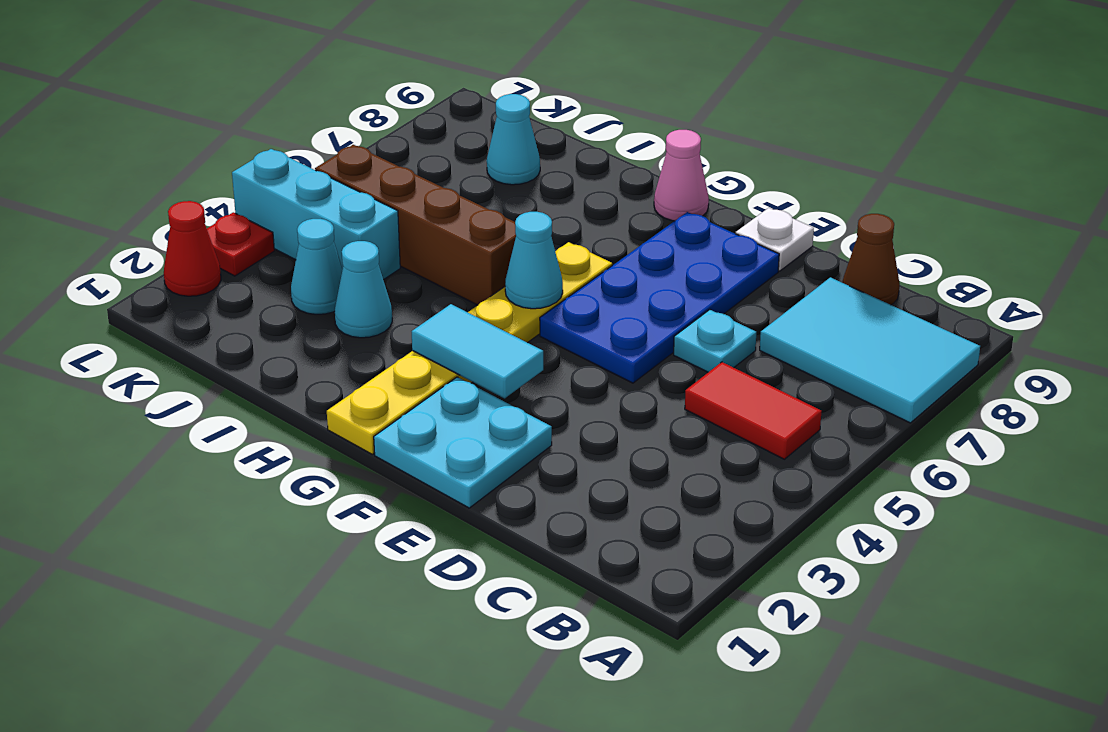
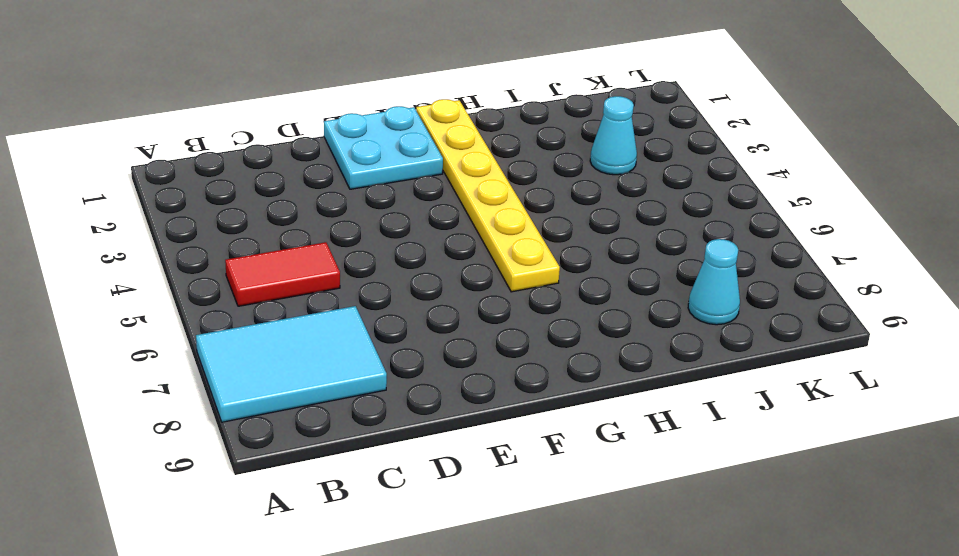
none -> brown cone C9 level 1
none -> cyan plate D6 level 1
none -> blue plate E5:F8 level 1

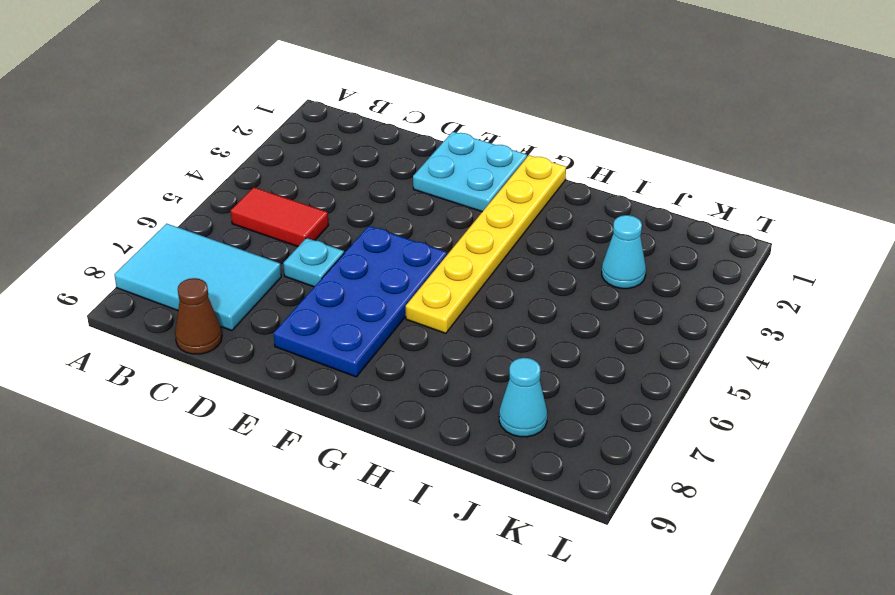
none -> white plate E9 level 1
none -> pink cone G9 level 1
none -> brown brick H5:K5 level 1

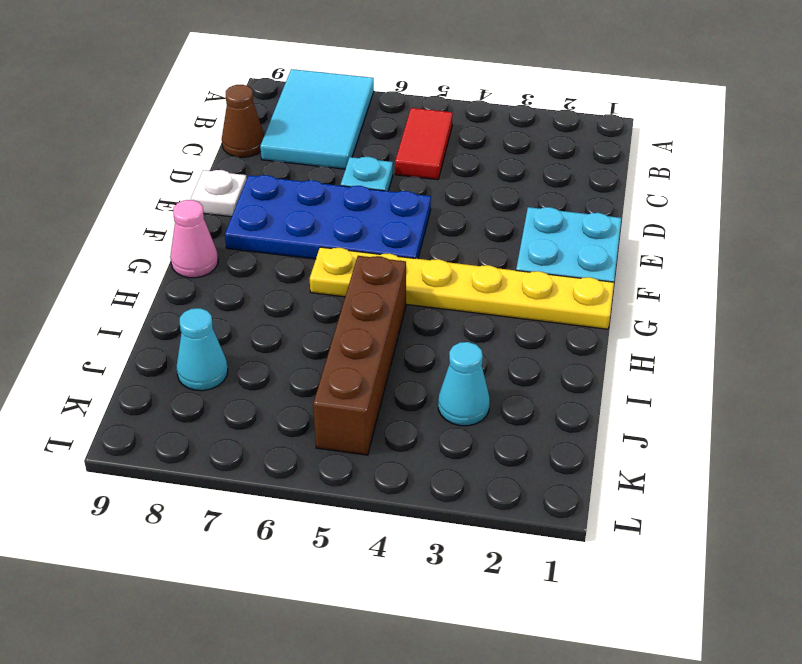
none -> cyan cone I3 level 1
none -> cyan brick J4:L4 level 1
none -> red cone L2 level 1

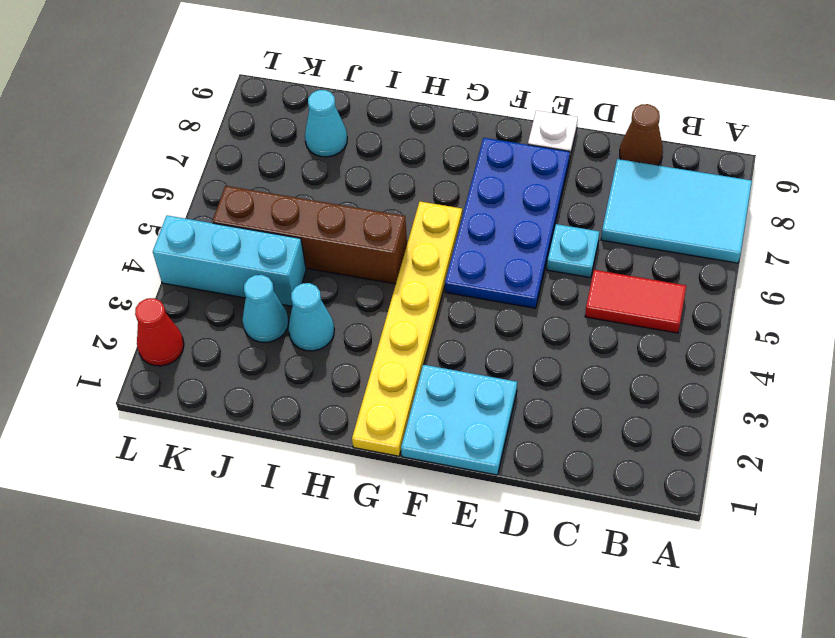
none -> pink cone G9 level 1
none -> red plate L3 level 1
none -> cyan tile F3:G3 level 2

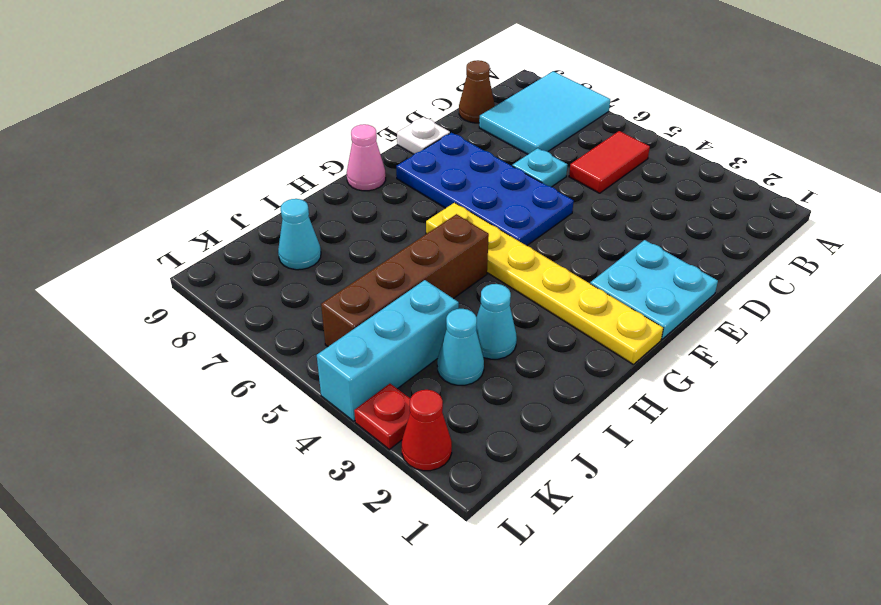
none -> cyan tile F3:G3 level 2
none -> cyan cone G5 level 2

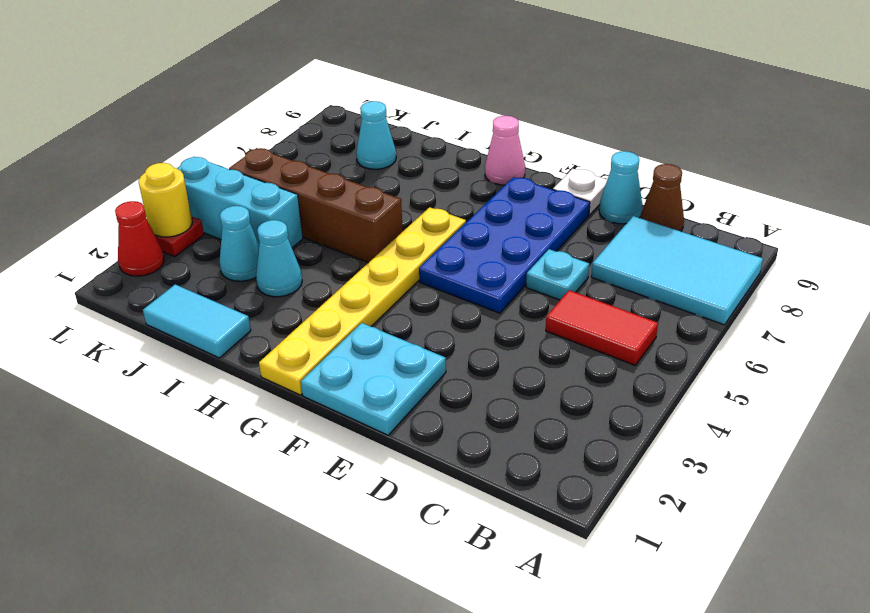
cyan cone D9 level 1 -> cyan cone G5 level 2
cyan tile I1:J1 level 1 -> cyan tile F3:G3 level 2
yellow round brick L3 level 2 -> none

